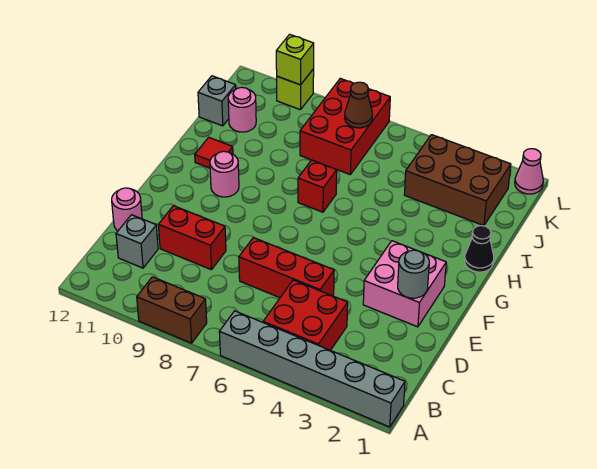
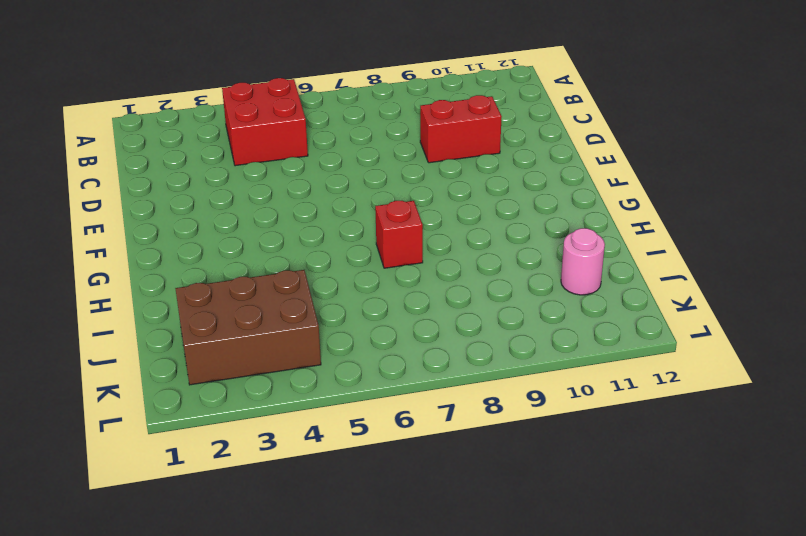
none -> grey brick A1:A6 level 1
none -> brown brick A8:A9 level 1
none -> grey brick C11 level 1

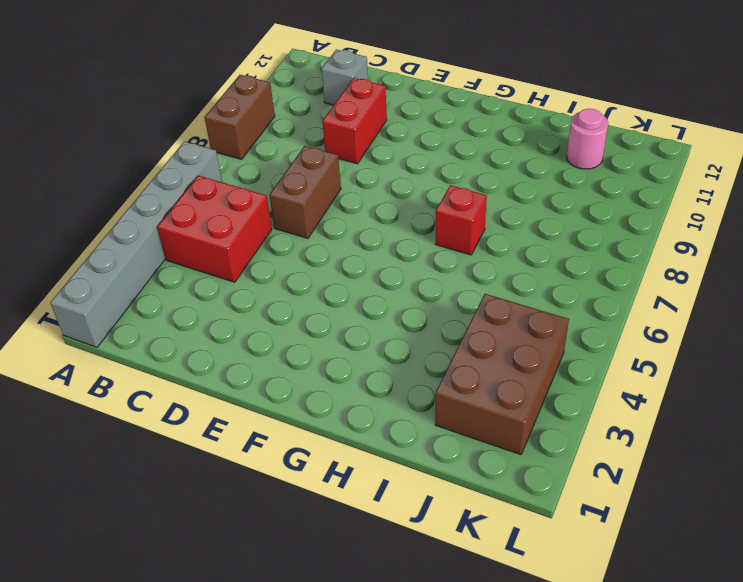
brown brick D6:D7 level 1 -> red brick D5:D7 level 1
none -> pink round brick D12 level 1
none -> pink brick E2:F3 level 1
none -> pink round brick G10 level 1

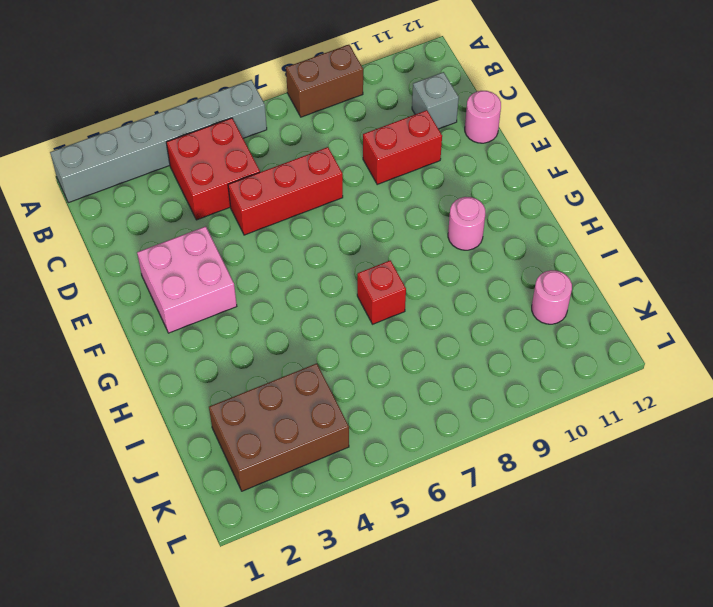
none -> black cone H1 level 1
none -> red tile H11 level 1
none -> red brick J7:L8 level 1

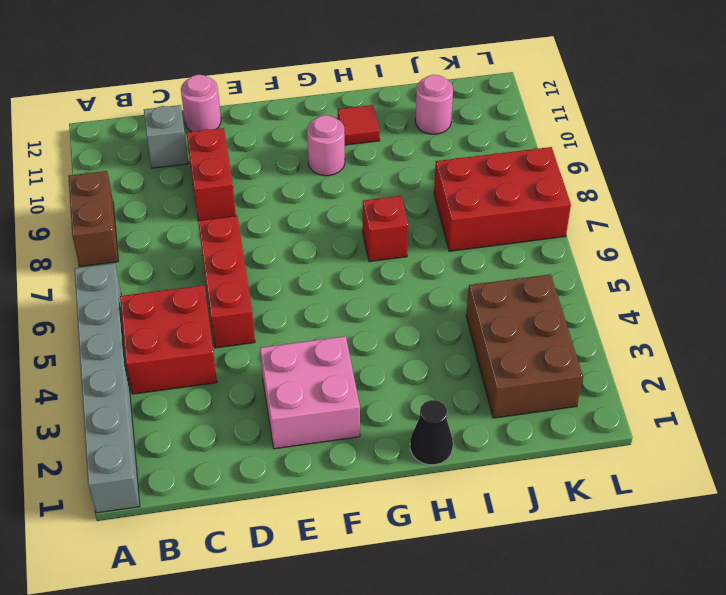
none -> grey brick J12 level 1
none -> pink cone L1 level 1
none -> lime brick L10 level 1

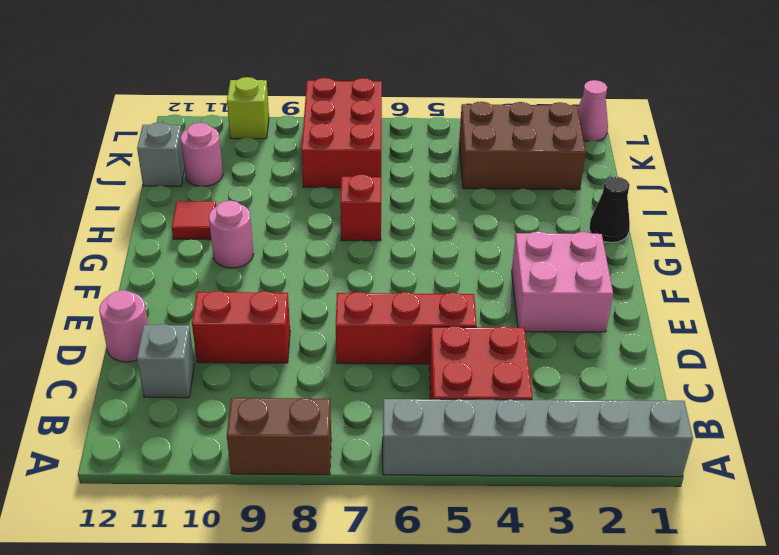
none -> grey round brick E2 level 2
none -> brown cone K7 level 2
none -> lime brick L10 level 2

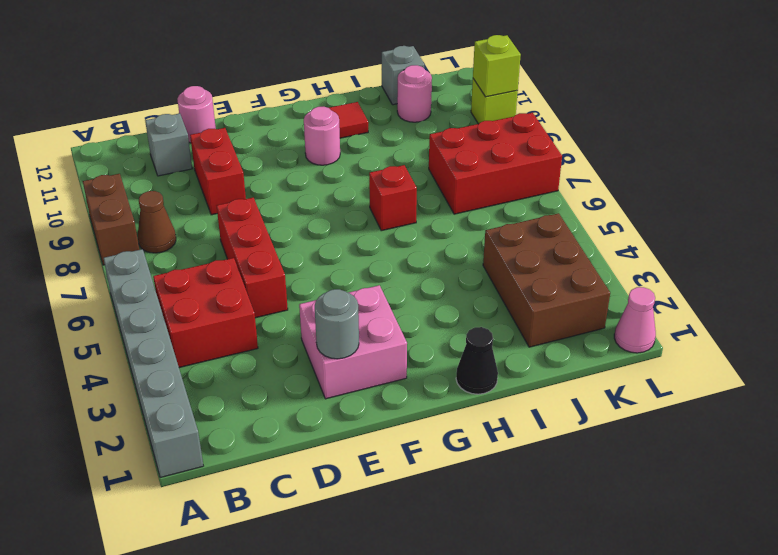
brown cone B8 level 1 -> brown cone K7 level 2

